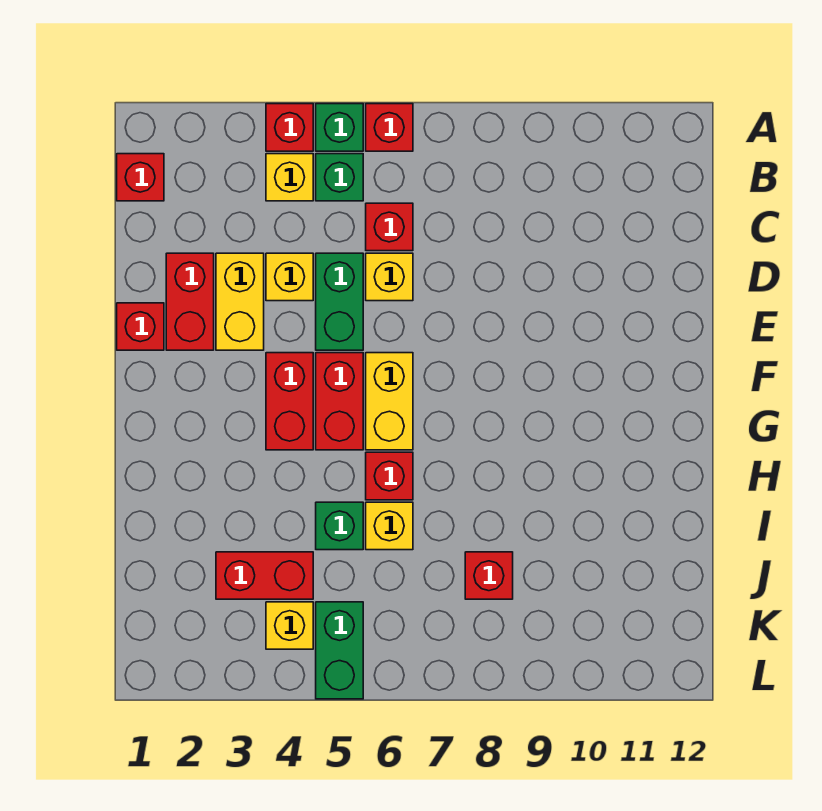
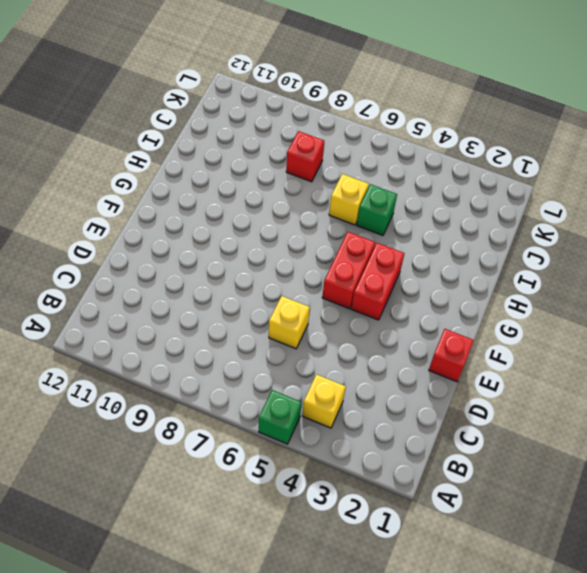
none -> red brick A4 level 1
none -> red brick A6 level 1
none -> red brick B1 level 1

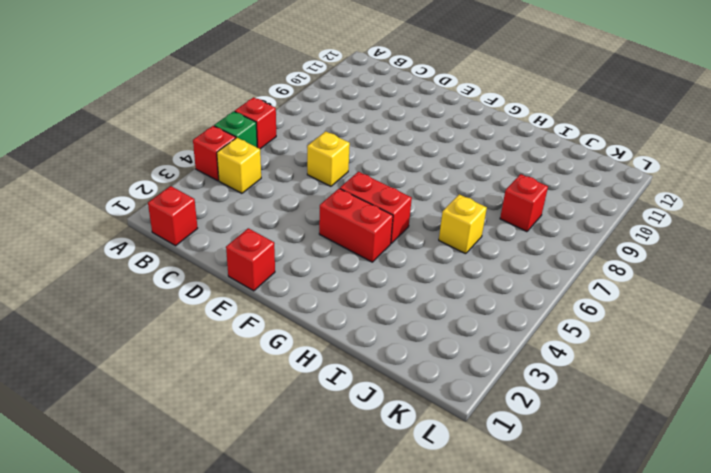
none -> green brick B5 level 1
none -> red brick C6 level 1
none -> red brick D2:E2 level 1

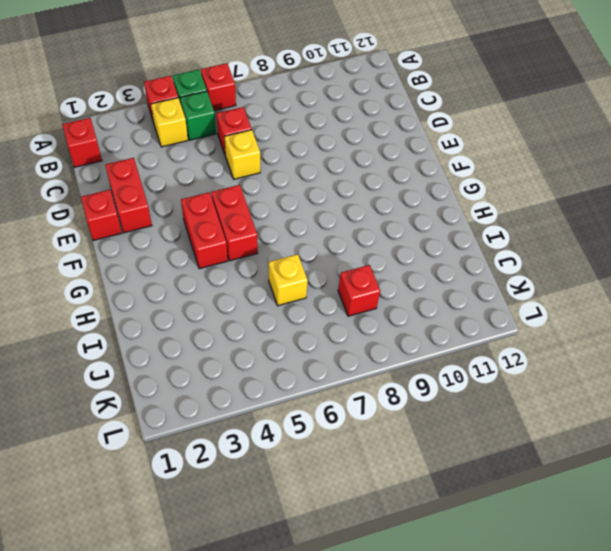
none -> yellow brick D3:E3 level 1
none -> yellow brick D4 level 1
none -> green brick D5:E5 level 1

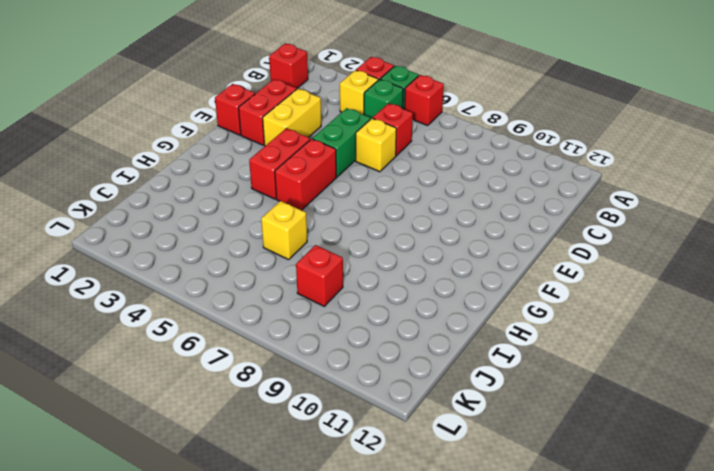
none -> yellow brick D4 level 1
none -> yellow brick F6:G6 level 1
none -> red brick H6 level 1

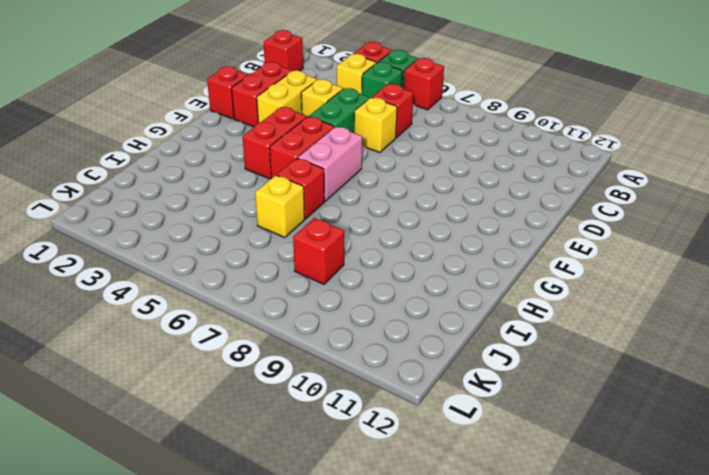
pink brick F6:G6 level 1 -> yellow brick F6:G6 level 1
none -> green brick I5 level 1
none -> red brick J3:J4 level 1
none -> yellow brick K4 level 1

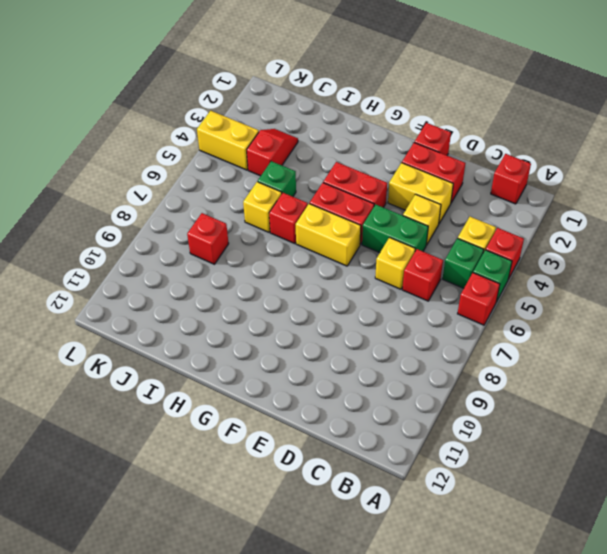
red slope J3:J4 level 1 top 4 -> red brick J3:J4 level 1
yellow brick K4:L4 level 1 -> yellow brick K4 level 1
none -> green brick K5:L5 level 1

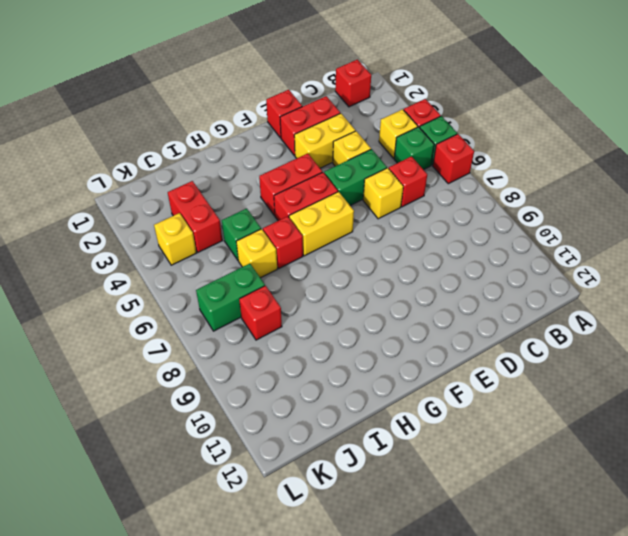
green brick J7:K7 level 1 -> green brick K5:L5 level 1

